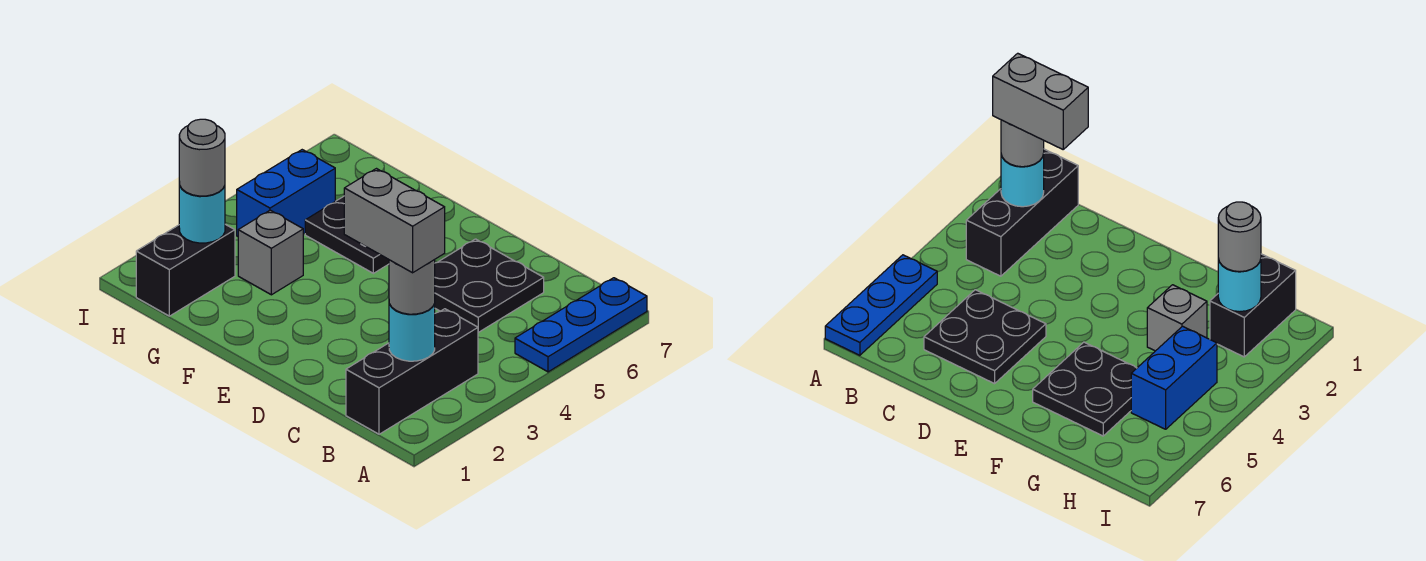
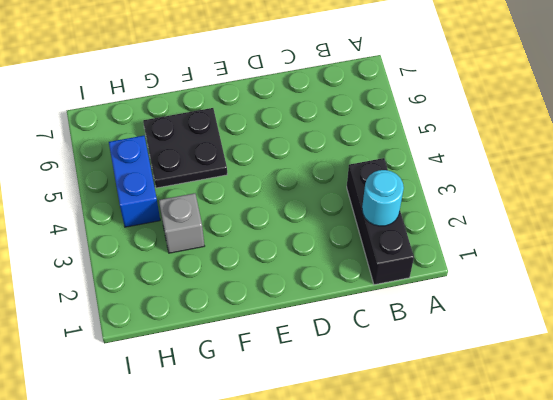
none -> blue plate A5:A7 level 1
none -> black plate C5:D6 level 1
none -> black brick H1:H2 level 1

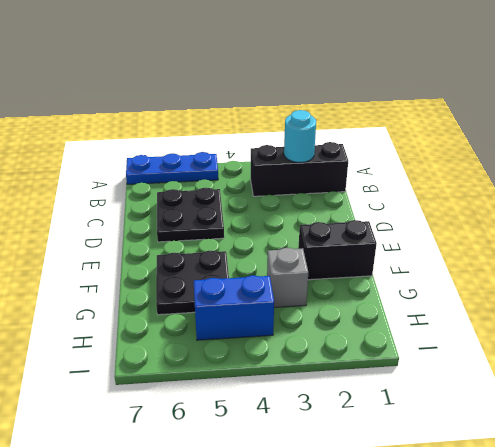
black brick F1:F2 level 1 -> black brick H1:H2 level 1
none -> cyan round brick H2 level 2
none -> grey round brick B2 level 3
none -> grey round brick H2 level 3

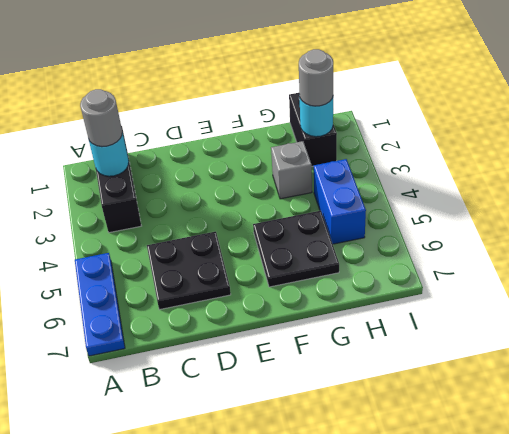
none -> grey brick B2:C2 level 4

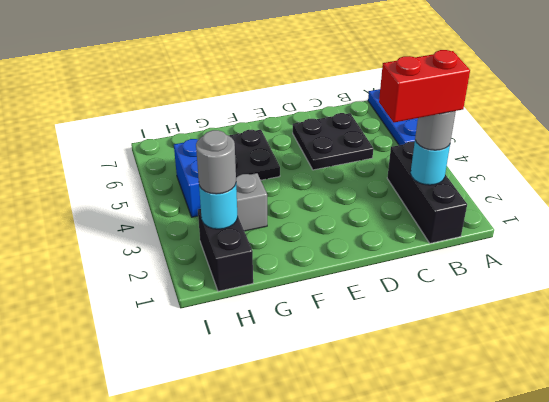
red brick B2:C2 level 4 -> grey brick B2:C2 level 4

